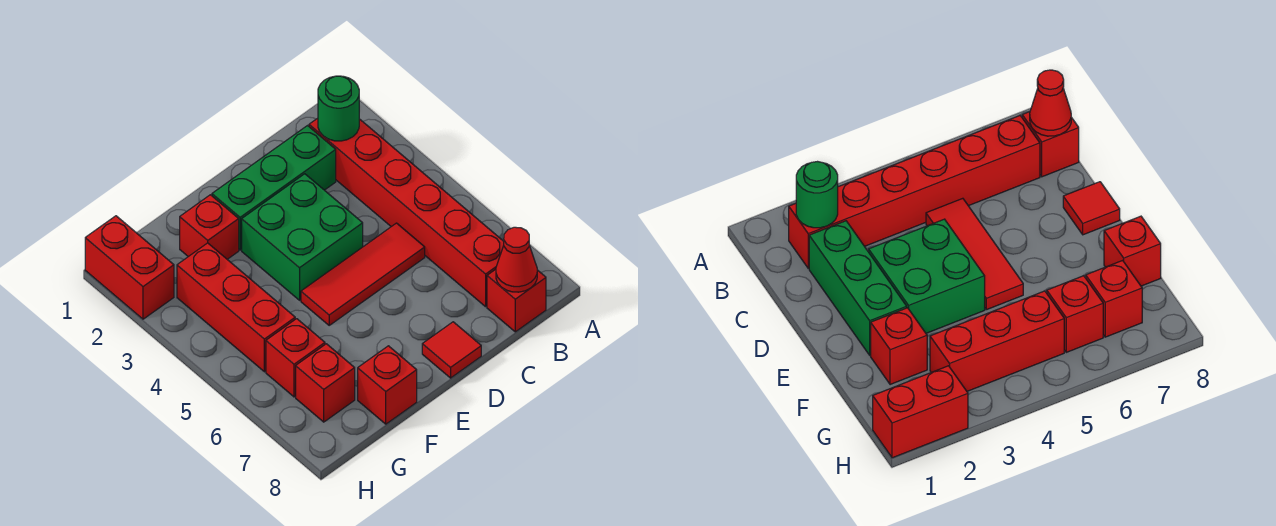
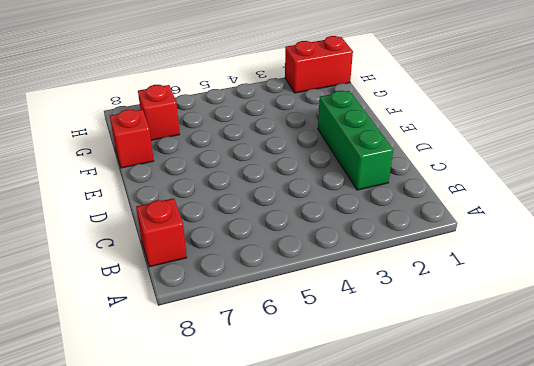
none -> red brick B2:B7 level 1
none -> red tile C5:E5 level 1
none -> green brick D3:E4 level 1

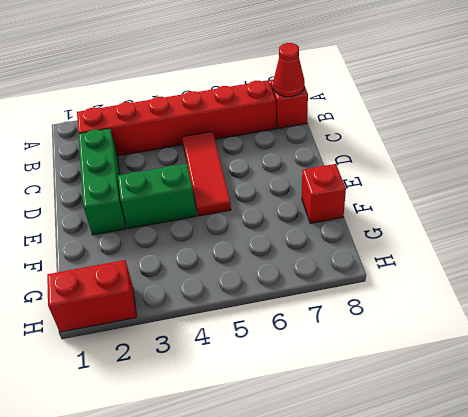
green brick E3:E4 level 1 -> green brick D3:E4 level 1
none -> red tile D8 level 1
none -> red brick F2 level 1
none -> red brick G3:G5 level 1

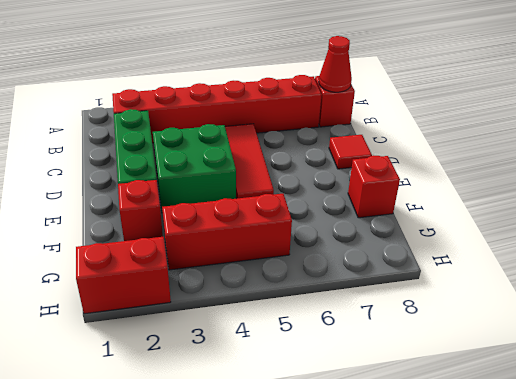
none -> red brick G6 level 1
none -> red brick G7 level 1
none -> green round brick B2 level 2

